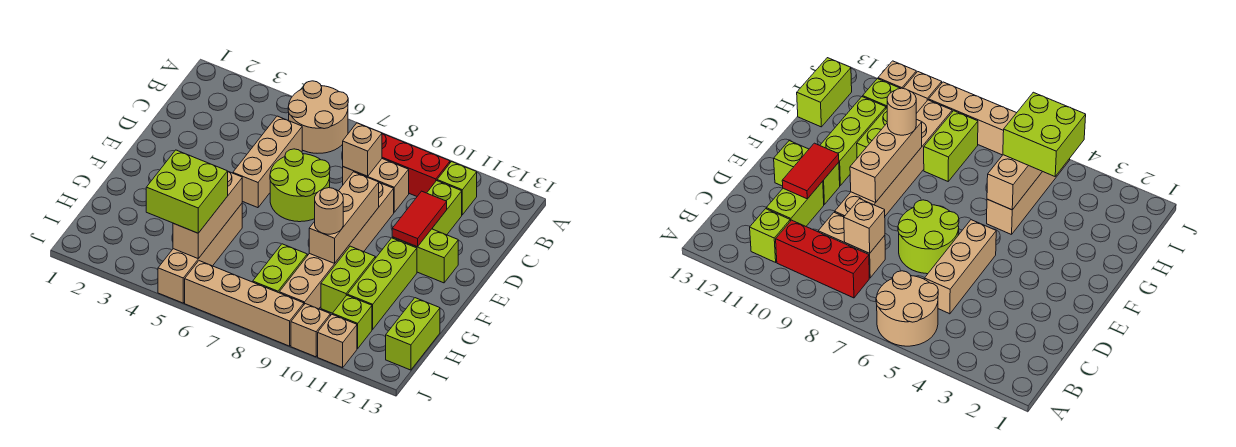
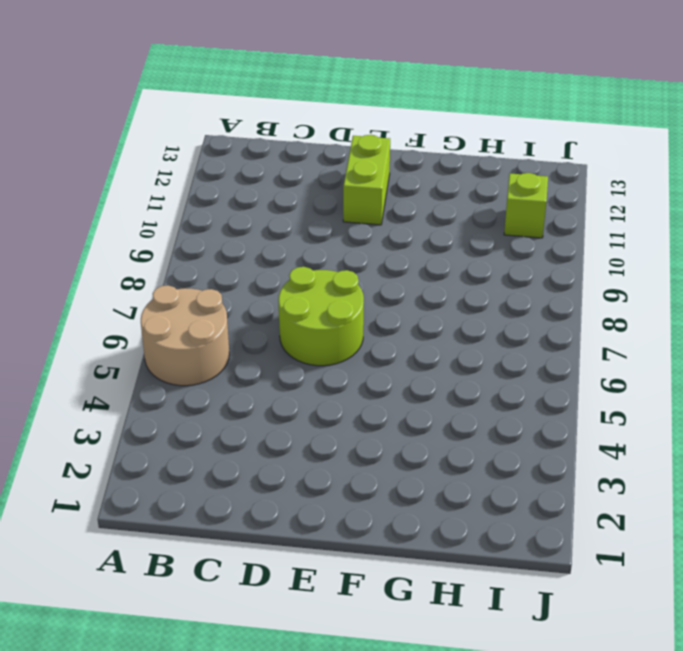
none -> red brick B8:B10 level 1
none -> lime brick B11 level 1
none -> tan brick C5:E5 level 1

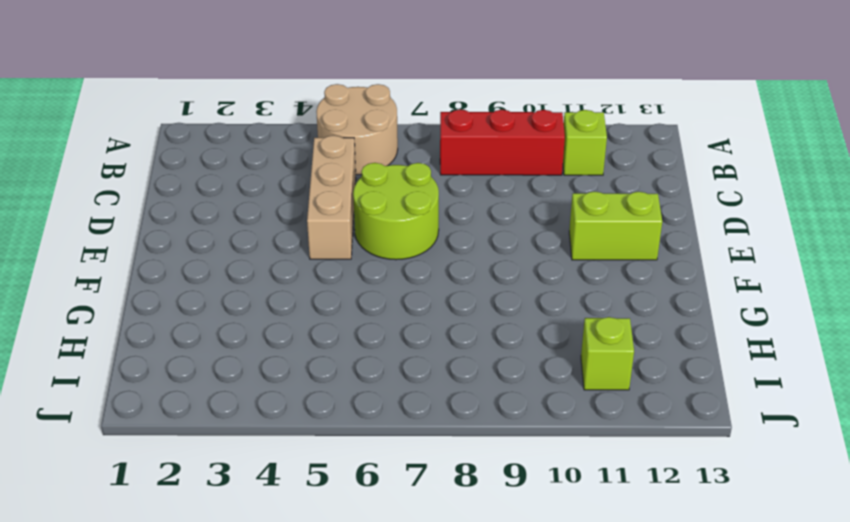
none -> tan brick C8:C9 level 1
none -> lime brick C11:D11 level 1
none -> tan brick D9:I9 level 1

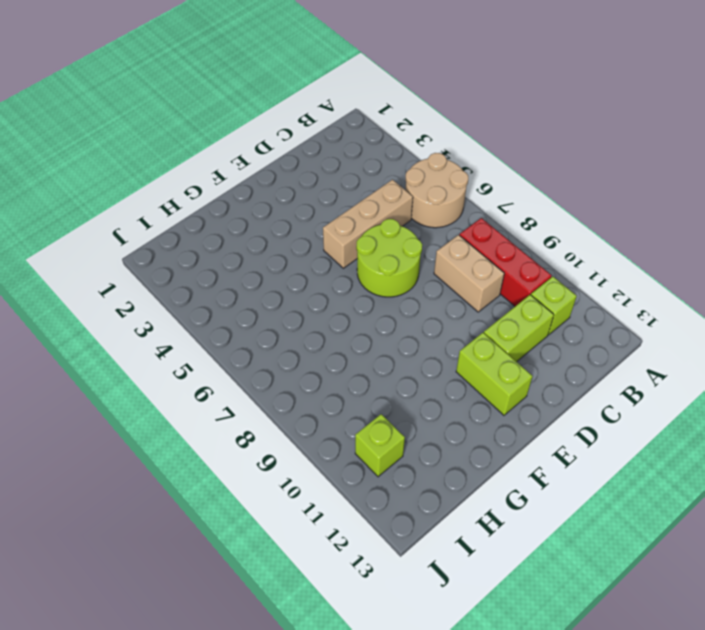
none -> tan brick D9:I9 level 1
none -> lime brick F11:H11 level 1
none -> tan brick G5:J5 level 1

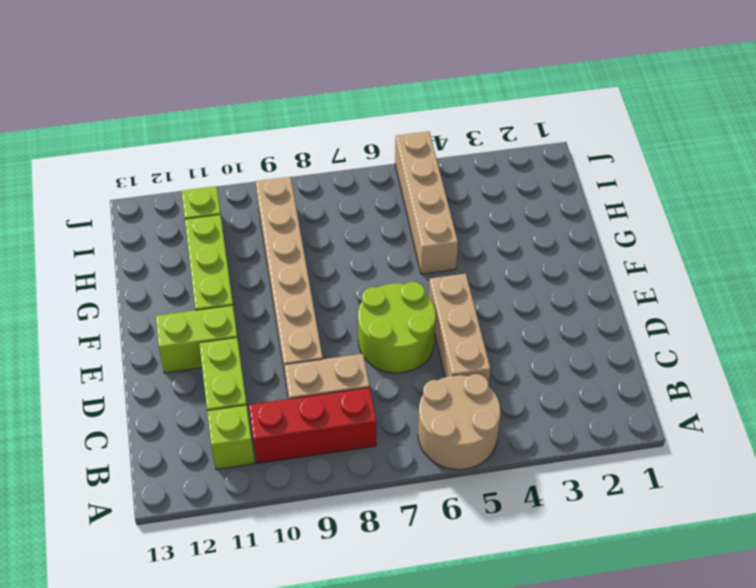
none -> lime brick G10:H10 level 1
none -> lime brick H8:I8 level 1
none -> lime brick H13:I13 level 1

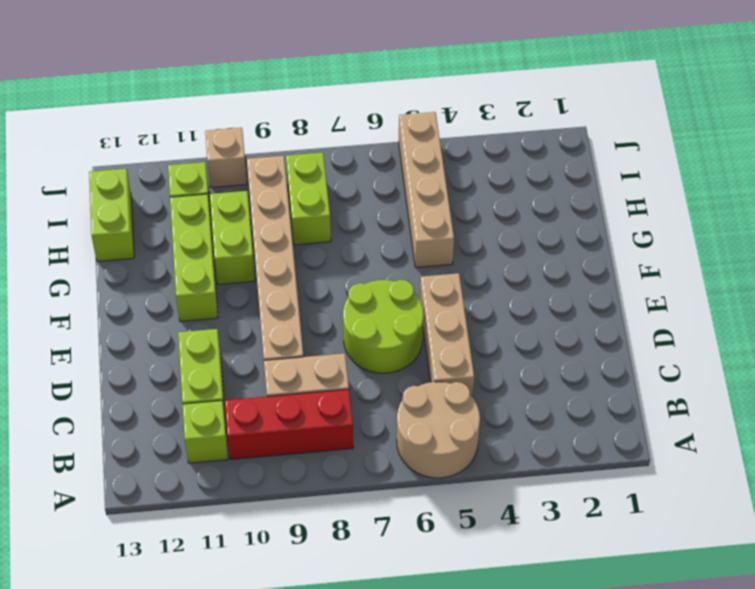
none -> lime brick E11:E12 level 1
none -> tan brick J6:J9 level 1
none -> tan brick J11 level 1

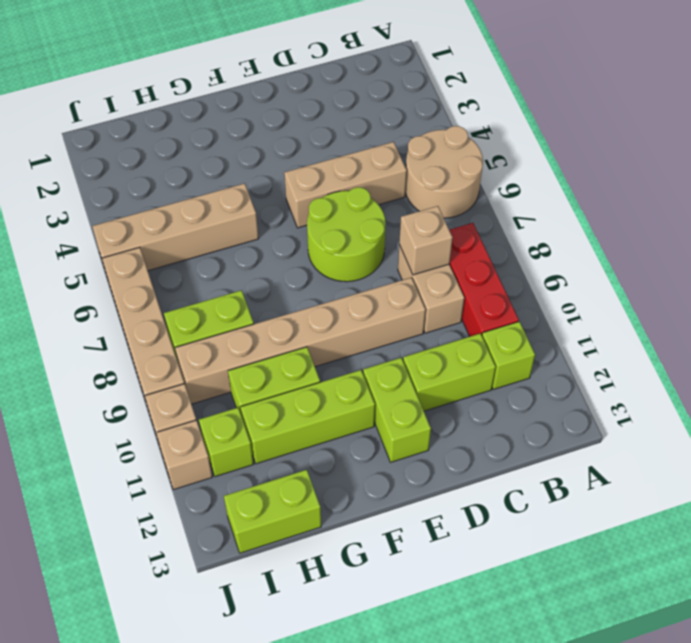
none -> red tile D11:E11 level 2
none -> tan brick E9:G9 level 2
none -> tan brick G5:I5 level 2

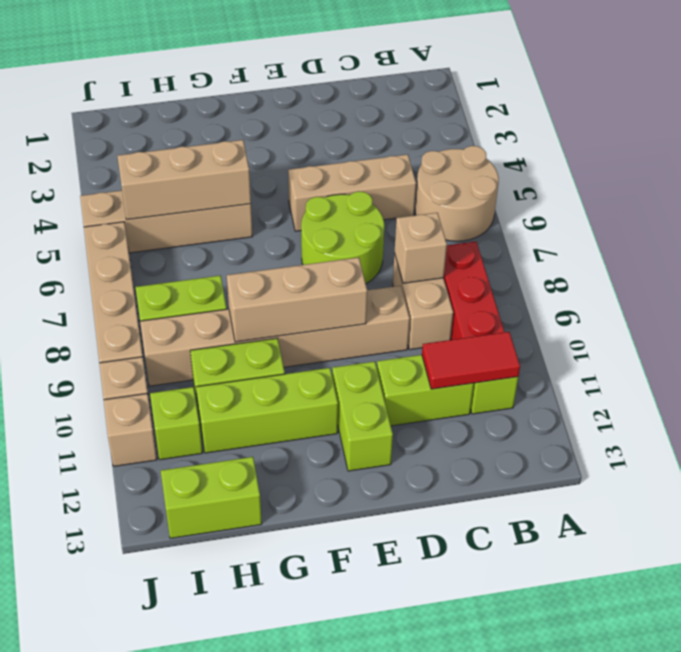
red tile B11:C11 level 2 -> red tile D11:E11 level 2
none -> tan round brick G9 level 3
none -> lime brick H4:I5 level 3

